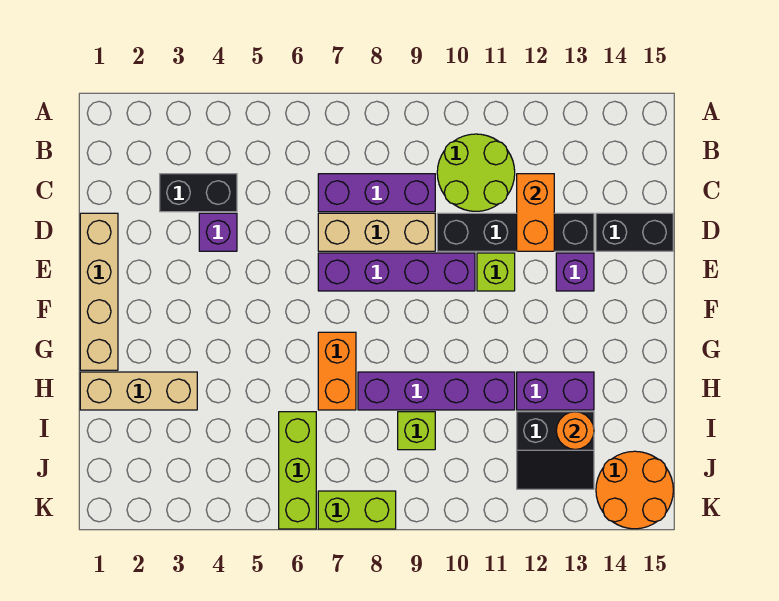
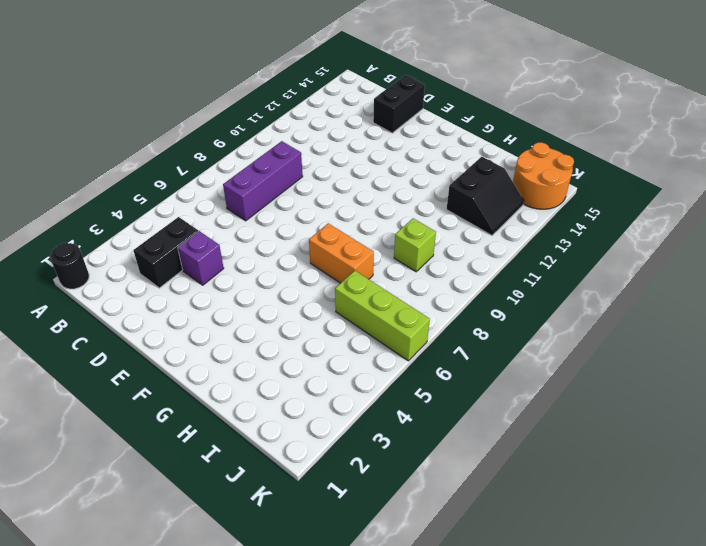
black round brick A1 level 1 -> none
none -> lime round brick B10:C11 level 1
none -> tan brick D1:G1 level 1
none -> tan brick D7:D9 level 1

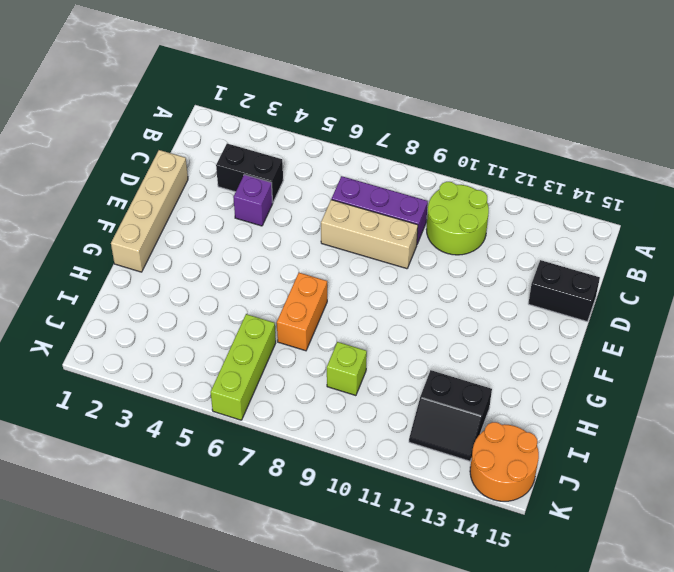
none -> black brick D10:D13 level 1
none -> purple brick E7:E10 level 1
none -> lime brick E11 level 1

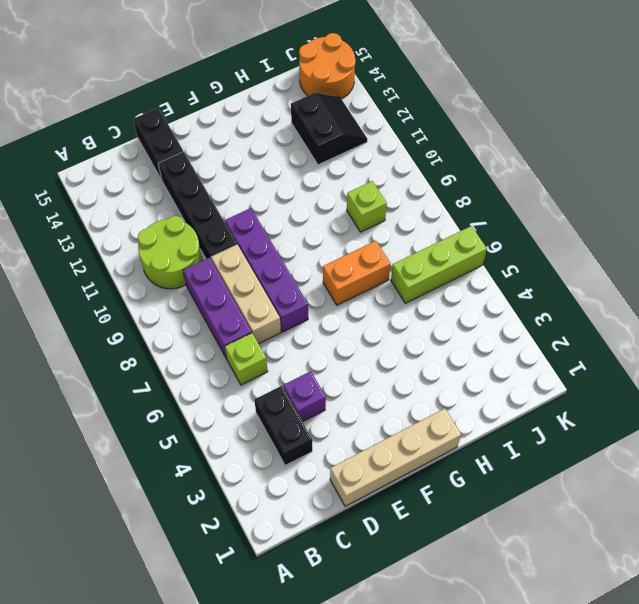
lime brick C6 level 1 -> lime brick E11 level 1
none -> purple brick E13 level 1
none -> tan brick H1:H3 level 1
none -> purple brick H8:H11 level 1

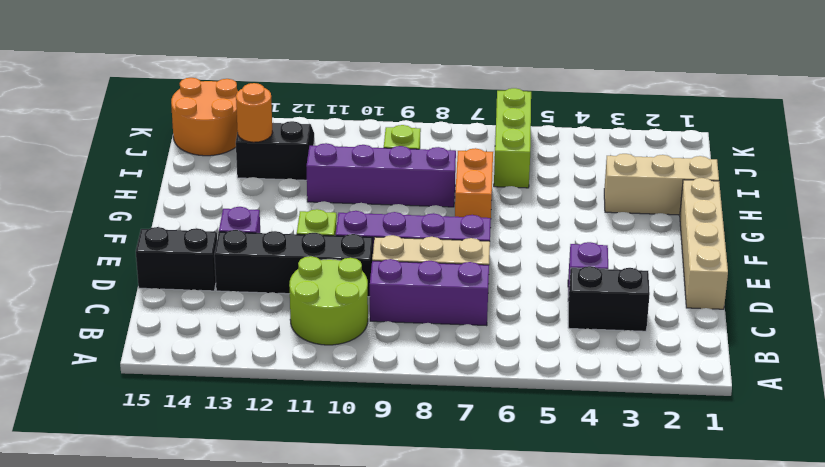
none -> purple brick H12:H13 level 1
none -> lime brick K7:K8 level 1
none -> orange brick C12:D12 level 2

